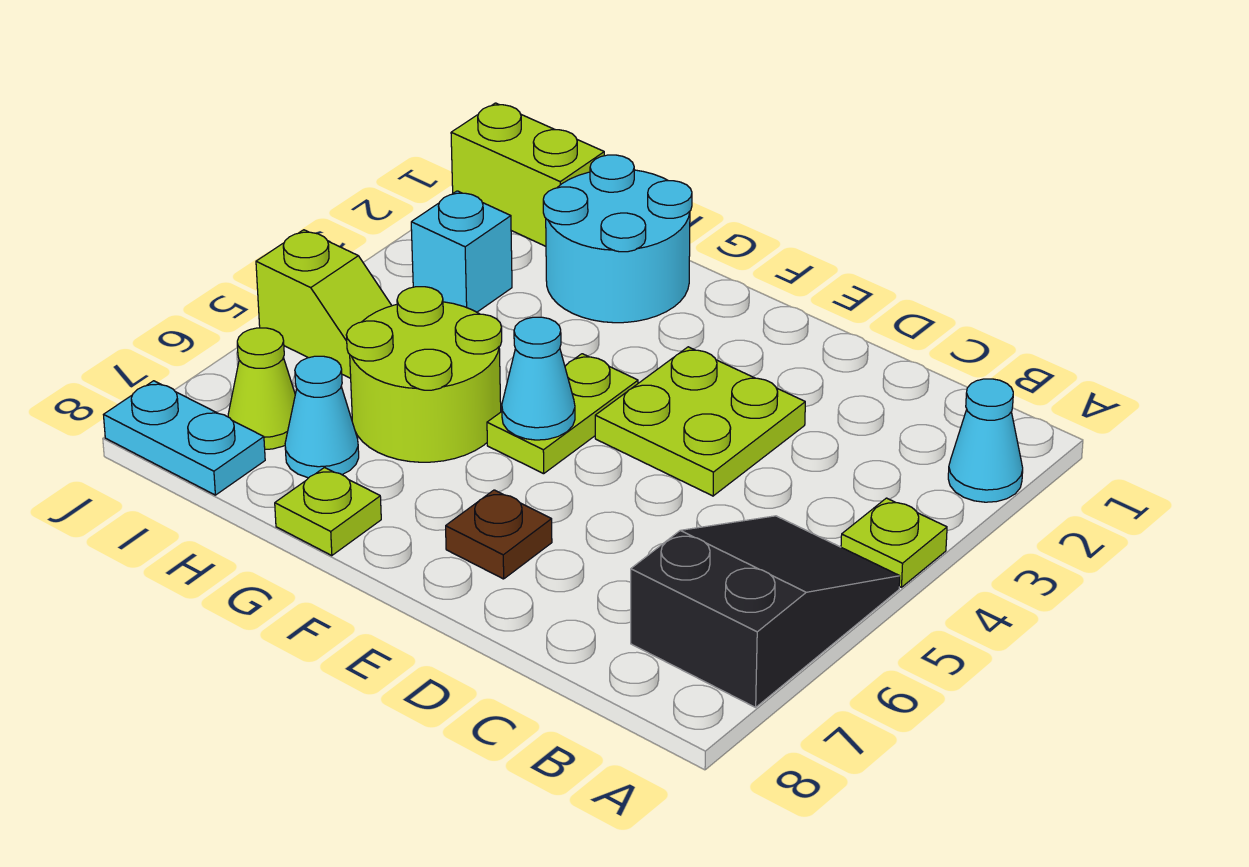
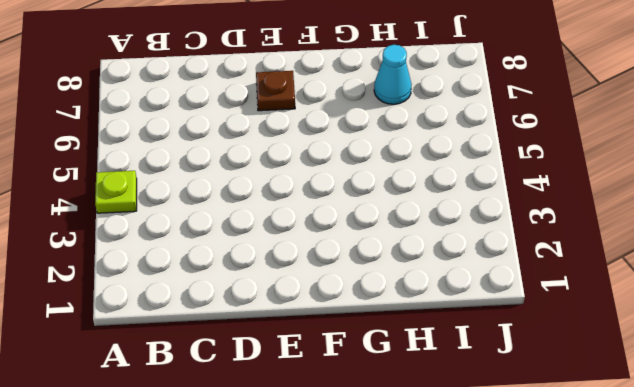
none -> cyan cone A2 level 1
none -> black slope A5:B7 level 1 top 7
none -> lime plate D3:E4 level 1

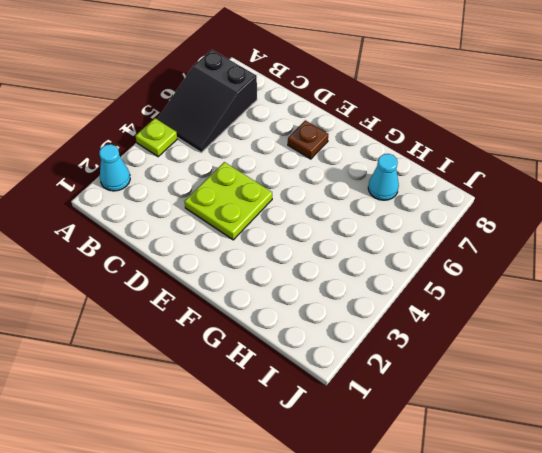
none -> lime plate F4:F5 level 1
none -> cyan round brick G1:H2 level 1
none -> lime round brick G5:H6 level 1

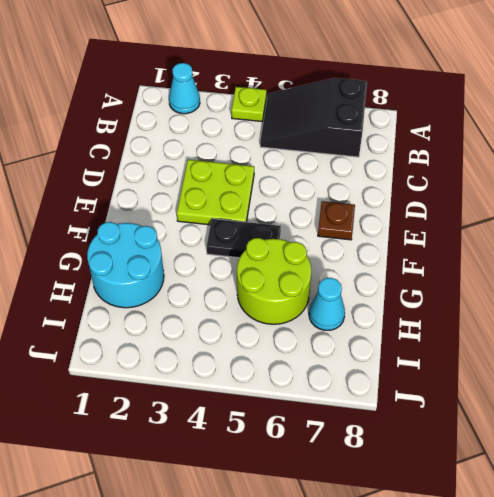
black plate F4:F5 level 1 -> lime plate F4:F5 level 1
none -> lime plate G8 level 1
none -> lime brick I1:J1 level 1
none -> cyan brick I3 level 1

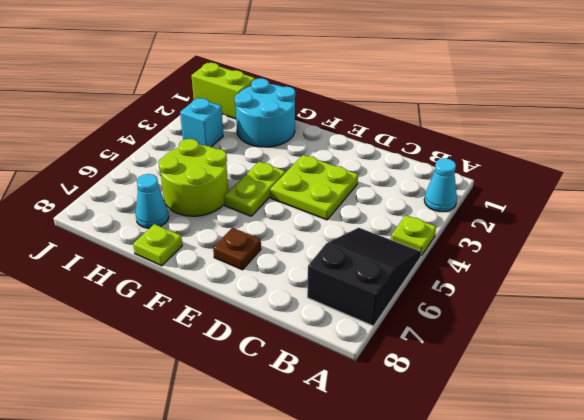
none -> lime slope I5:J5 level 1 top J
none -> lime cone I7 level 1
none -> cyan plate I8:J8 level 1

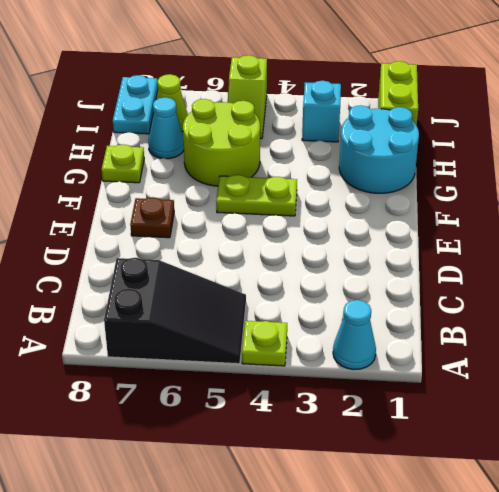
none -> lime plate D3:E4 level 1
none -> cyan cone F5 level 2

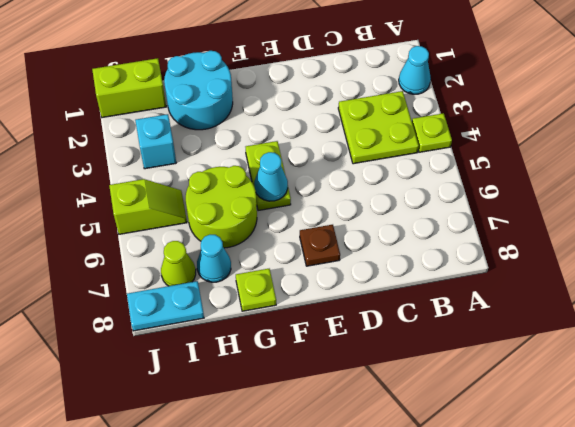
lime plate B3:C4 level 1 -> lime plate D3:E4 level 1
none -> black slope A5:B7 level 1 top 7

